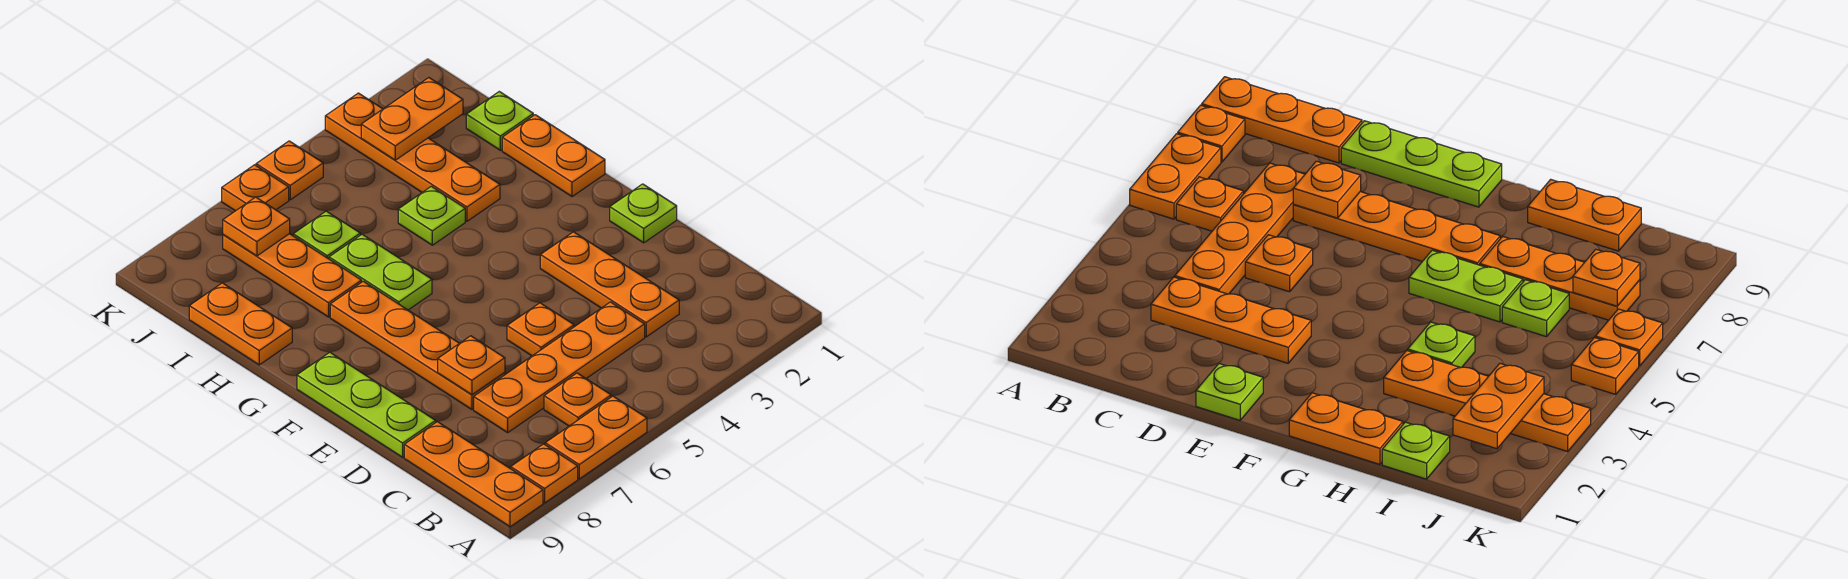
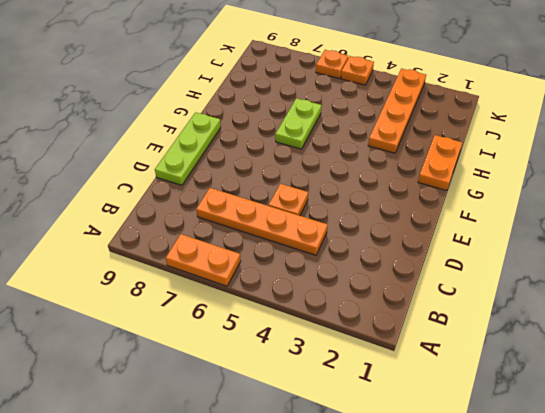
none -> orange plate A8 level 1
none -> orange plate A9:C9 level 1
none -> orange plate B6 level 1

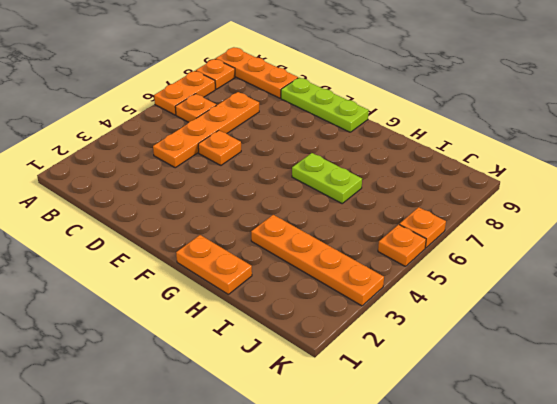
none -> orange plate C3:E3 level 1
none -> orange plate D7:G7 level 1
none -> lime plate E1 level 1

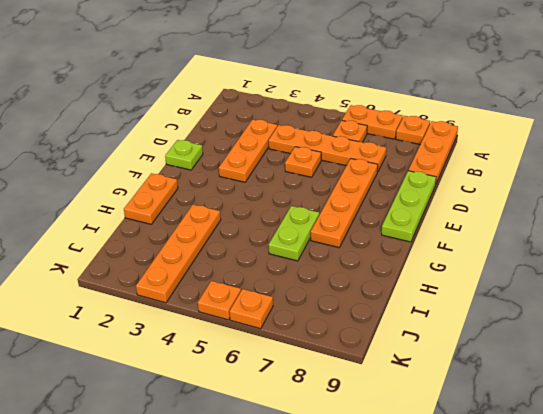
none -> lime plate H4 level 1
none -> orange plate H7:J7 level 1
none -> orange plate H9:I9 level 1

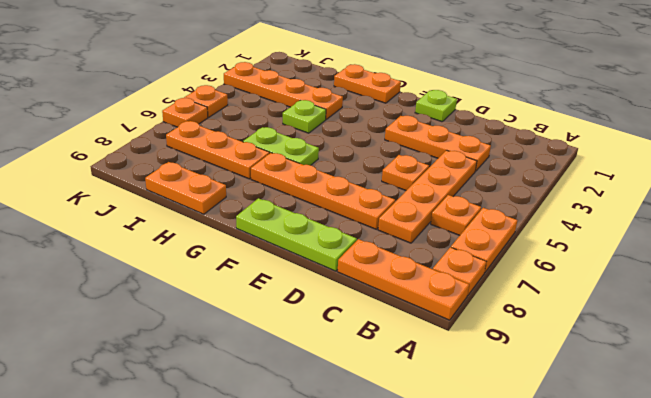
none -> lime plate I1 level 1
none -> lime plate I6 level 1
none -> orange plate D7 level 2

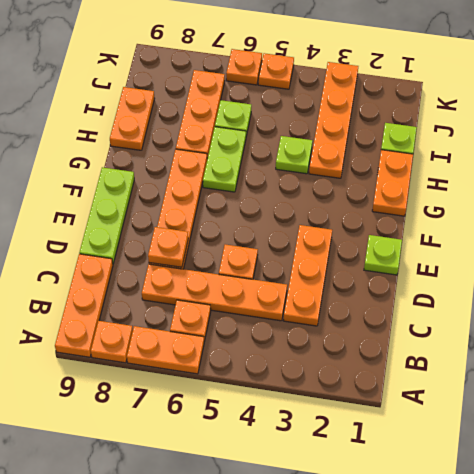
none -> orange plate J2:J3 level 2
none -> orange plate J7 level 2

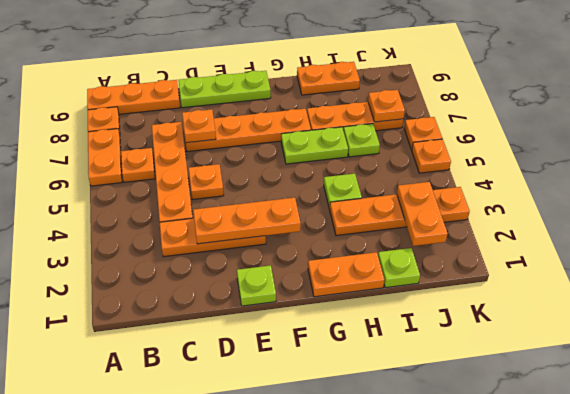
orange plate D3:F3 level 2 -> none

